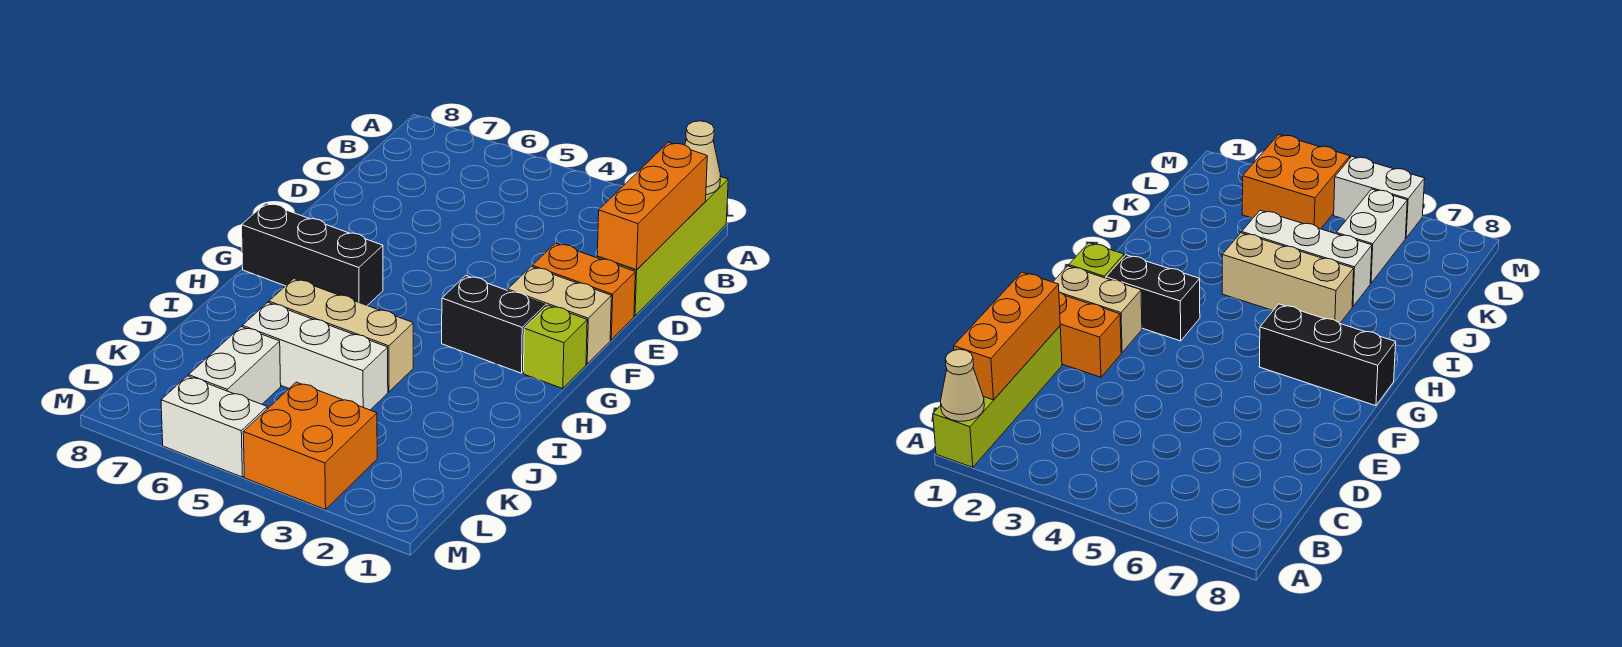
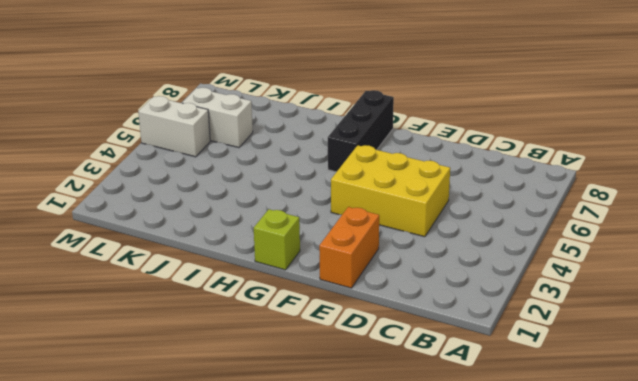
yellow brick D4:F5 level 1 -> none
white brick L5:M5 level 1 -> white brick M5:M6 level 1
none -> lime brick A1:D1 level 1
none -> tan brick F1:F2 level 1
none -> black brick G2:G3 level 1

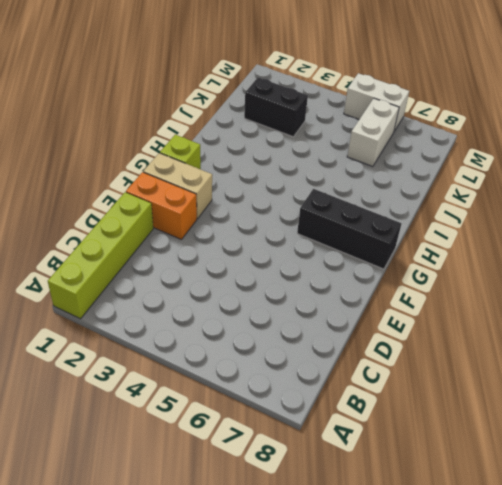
black brick K2:K3 level 1 -> black brick G2:G3 level 1
none -> tan brick I4:I6 level 1
none -> white brick J4:J6 level 1
none -> orange brick L3:M4 level 1

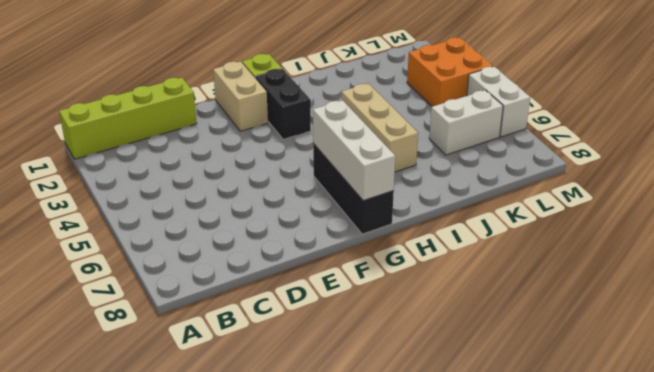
white brick G6:G8 level 2 -> white brick J4:J6 level 1
none -> orange brick E1:E2 level 1
none -> tan cone A1 level 2
none -> orange brick B1:D1 level 2

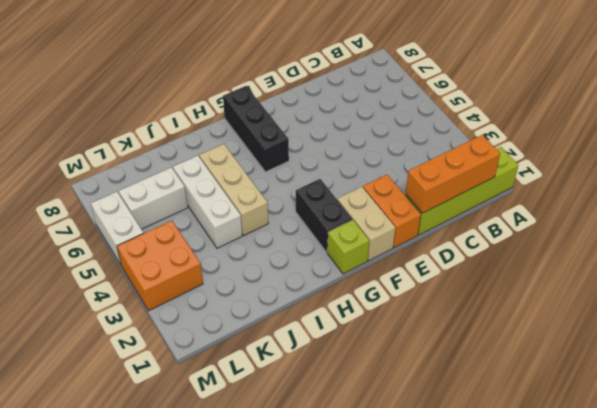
none -> tan cone A1 level 2

